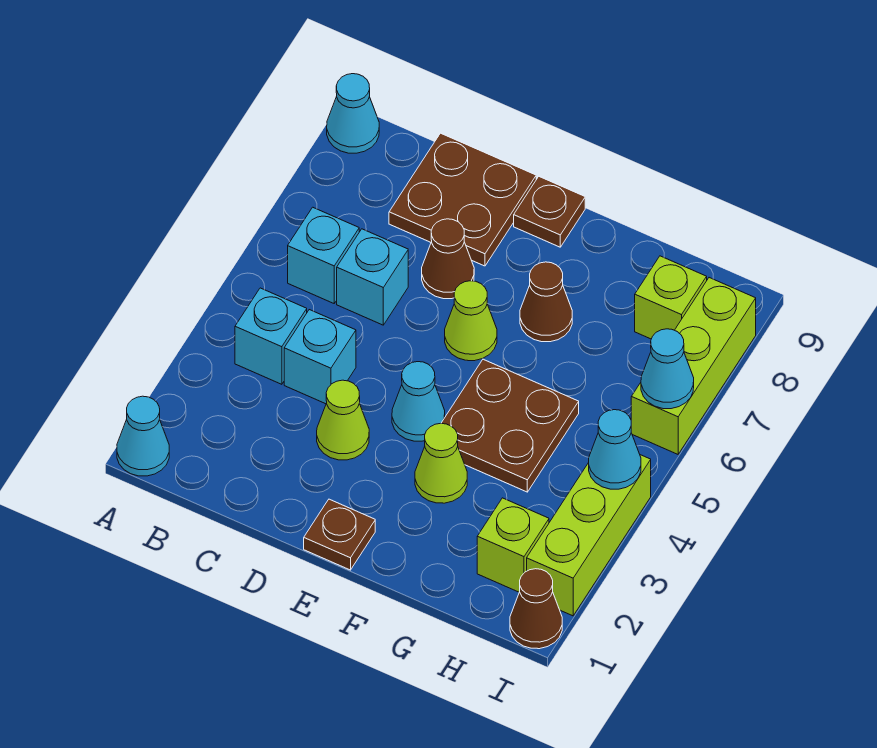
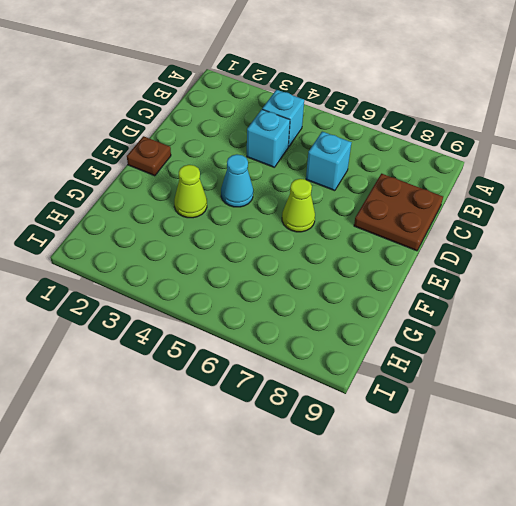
none -> cyan cone A1 level 1
none -> cyan cone A9 level 1
none -> cyan brick B6 level 1

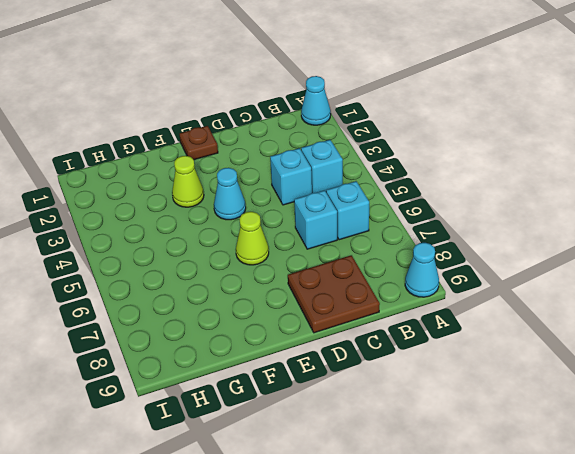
none -> lime cone D3 level 1
none -> brown cone D7 level 1
none -> brown plate E9 level 1

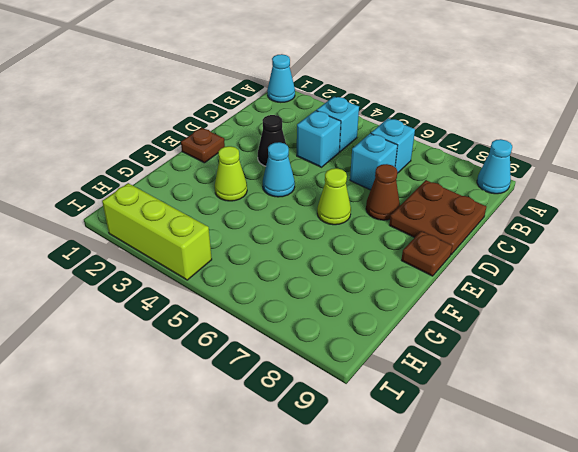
black cone D3 level 1 -> lime cone D3 level 1
none -> brown plate F4:G5 level 1
none -> brown cone F7 level 1
none -> lime brick H2 level 1

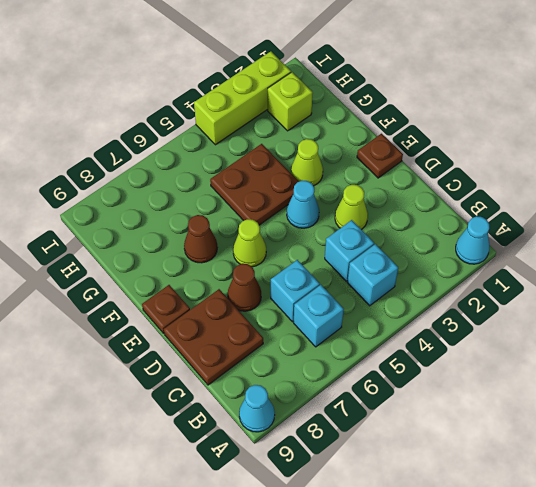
none -> lime brick H8 level 1
none -> brown cone I1 level 1
none -> lime brick I6:I8 level 1

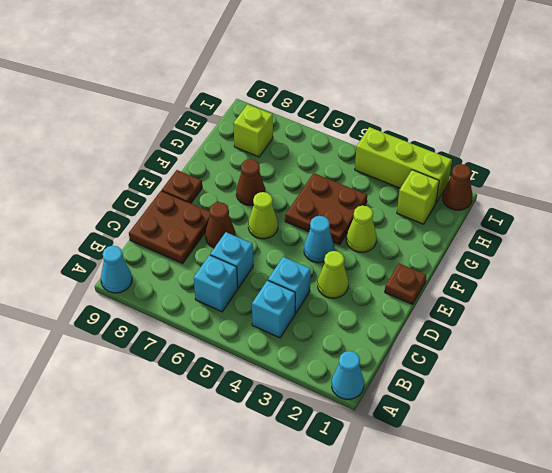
none -> lime brick I6:I8 level 1
none -> cyan cone I4 level 2
none -> cyan cone I6 level 2

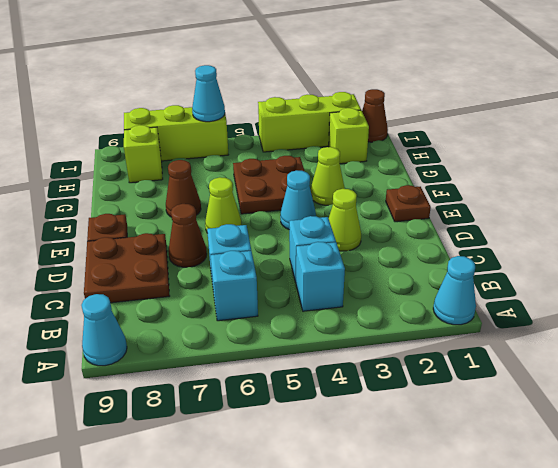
none -> cyan cone I4 level 2

